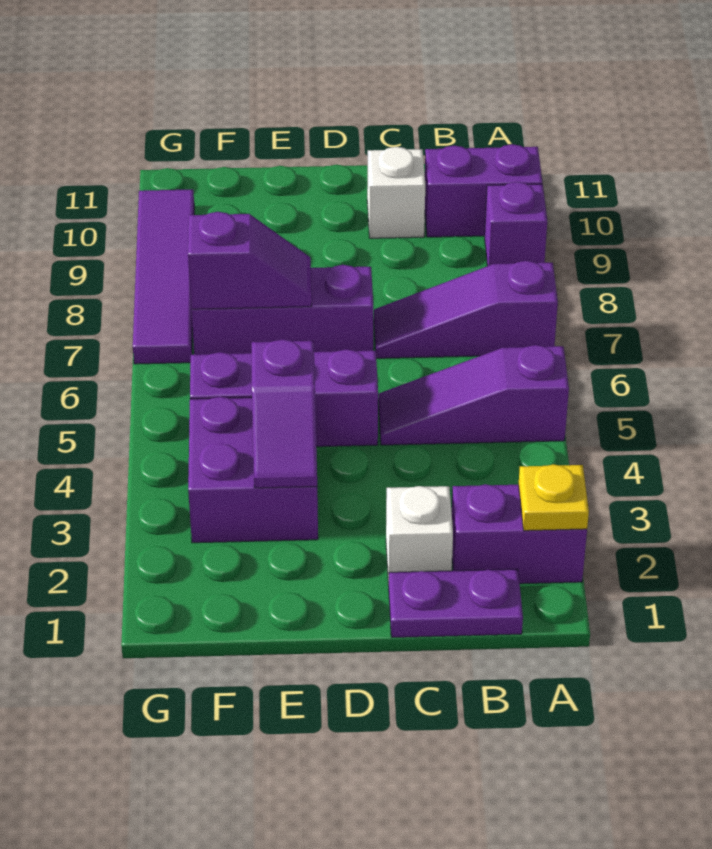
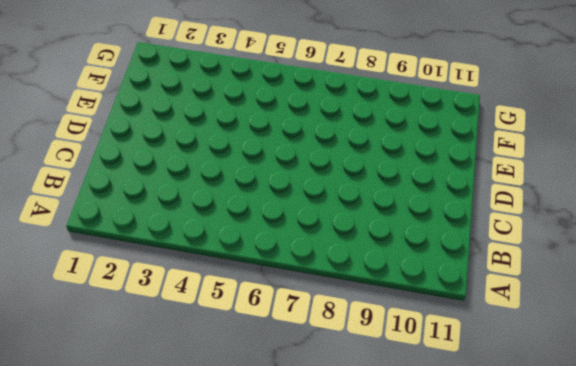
none -> purple brick A2:B2 level 1
none -> purple slope A5:C5 level 1 top A
none -> purple slope A7:C7 level 1 top A

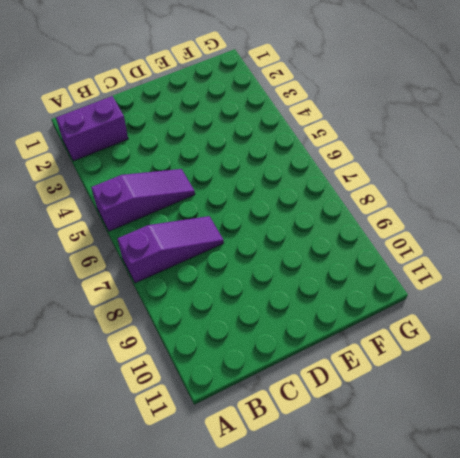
none -> purple brick A9 level 1
none -> purple brick A10:B10 level 1
none -> purple plate B1:C1 level 1

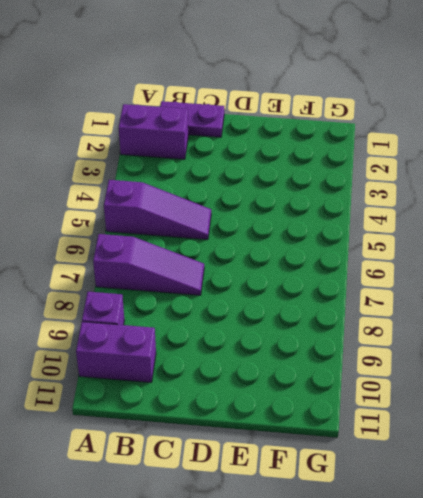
none -> white brick C2 level 1
none -> white brick C10 level 1
none -> purple brick D5:F5 level 1

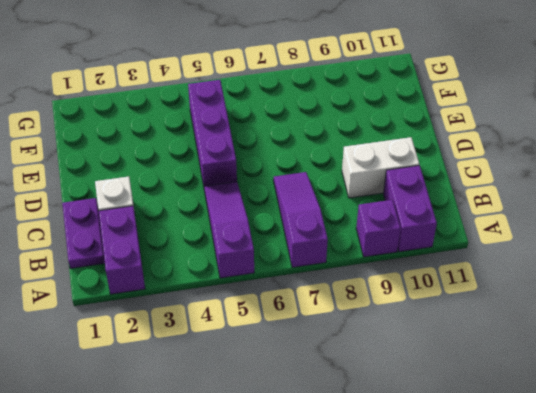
white brick C9:C10 level 1 -> white brick C10 level 1
none -> purple brick D7:F7 level 1
none -> purple brick E3:F4 level 1
none -> purple tile G7:G10 level 1

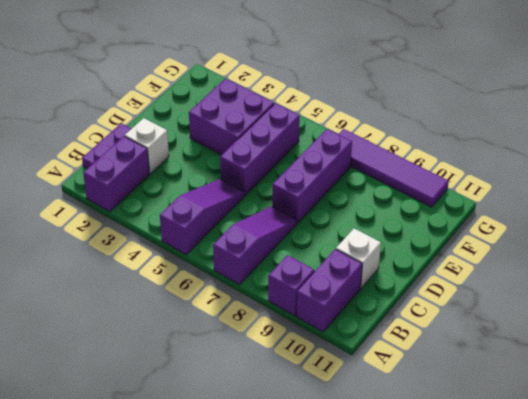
none -> yellow plate A2 level 2
none -> purple slope E3:E4 level 2 top 4
none -> purple slope E7:F7 level 2 top F

